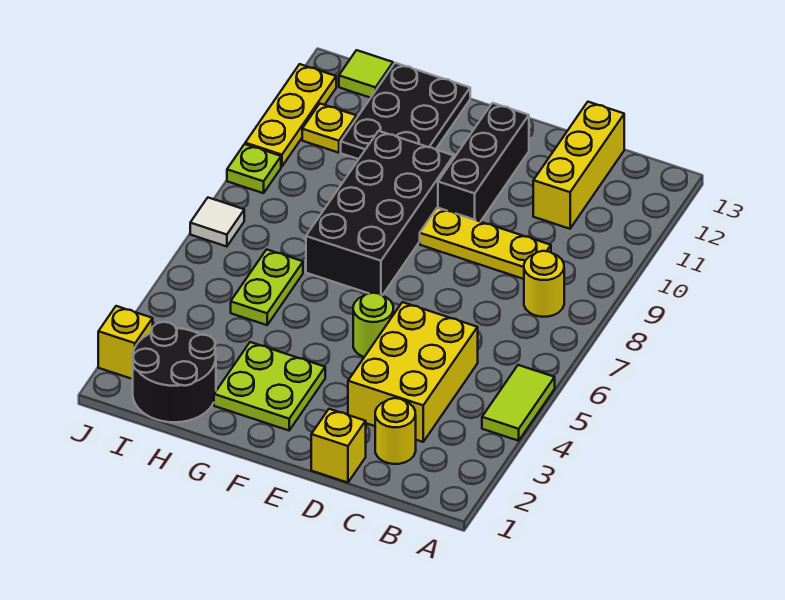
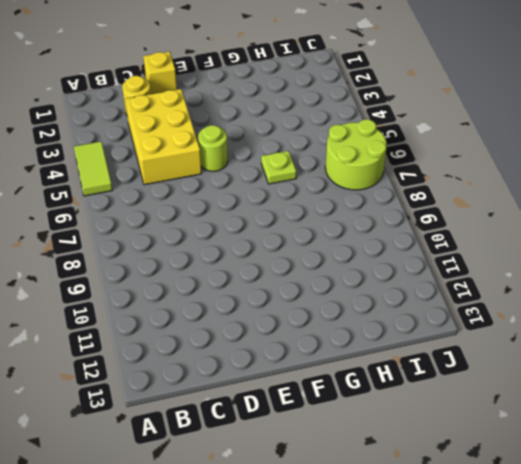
lime plate G6 level 1 -> lime plate J9 level 1
lime round brick I6:J7 level 1 -> white tile J7 level 1
none -> yellow round brick B8 level 1
none -> yellow plate C9:E9 level 1
none -> yellow brick C11:C13 level 1

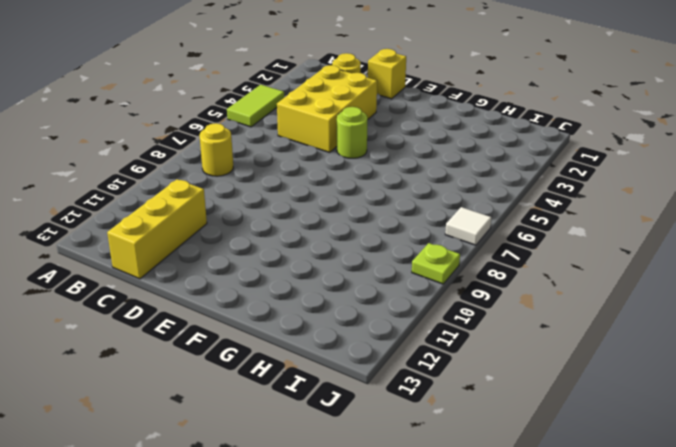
none -> yellow plate C9:E9 level 1
none -> black brick E10:E12 level 1
none -> lime plate F2:G3 level 1

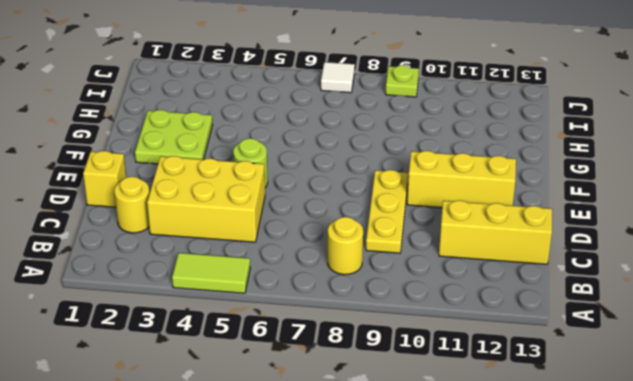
yellow brick E10:E12 level 1 -> black brick E10:E12 level 1
none -> black brick F7:G10 level 1
none -> black plate G11:H13 level 1
none -> black round brick H1:I2 level 1

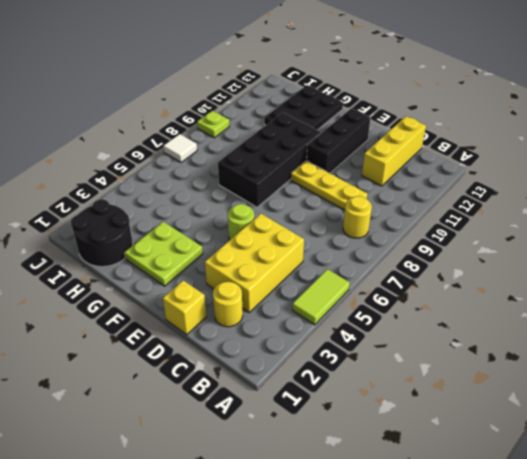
none -> lime plate H5:H6 level 1
none -> yellow plate I11 level 1
none -> lime tile I13 level 1

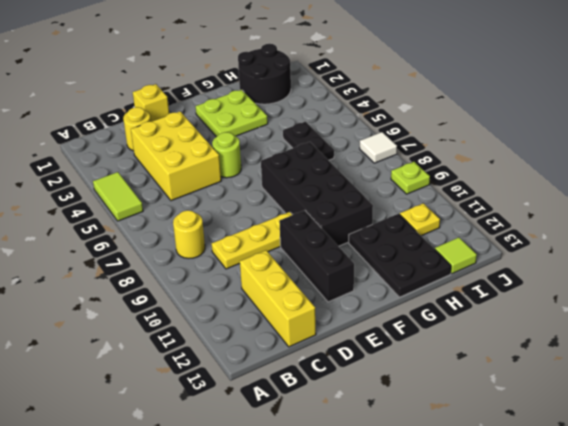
black plate H5:H6 level 1 -> lime plate H5:H6 level 1
none -> yellow brick J2 level 1
none -> yellow plate J10:J12 level 1

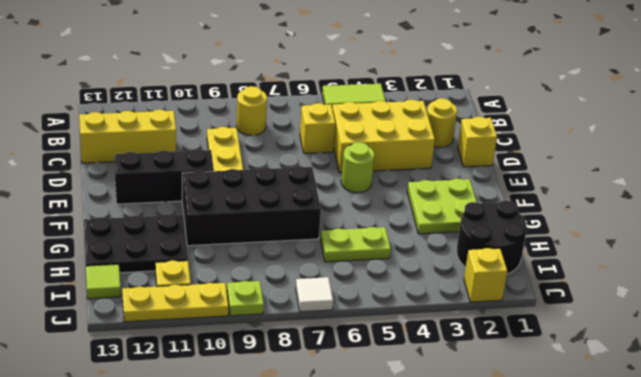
yellow brick C6 level 1 -> none

